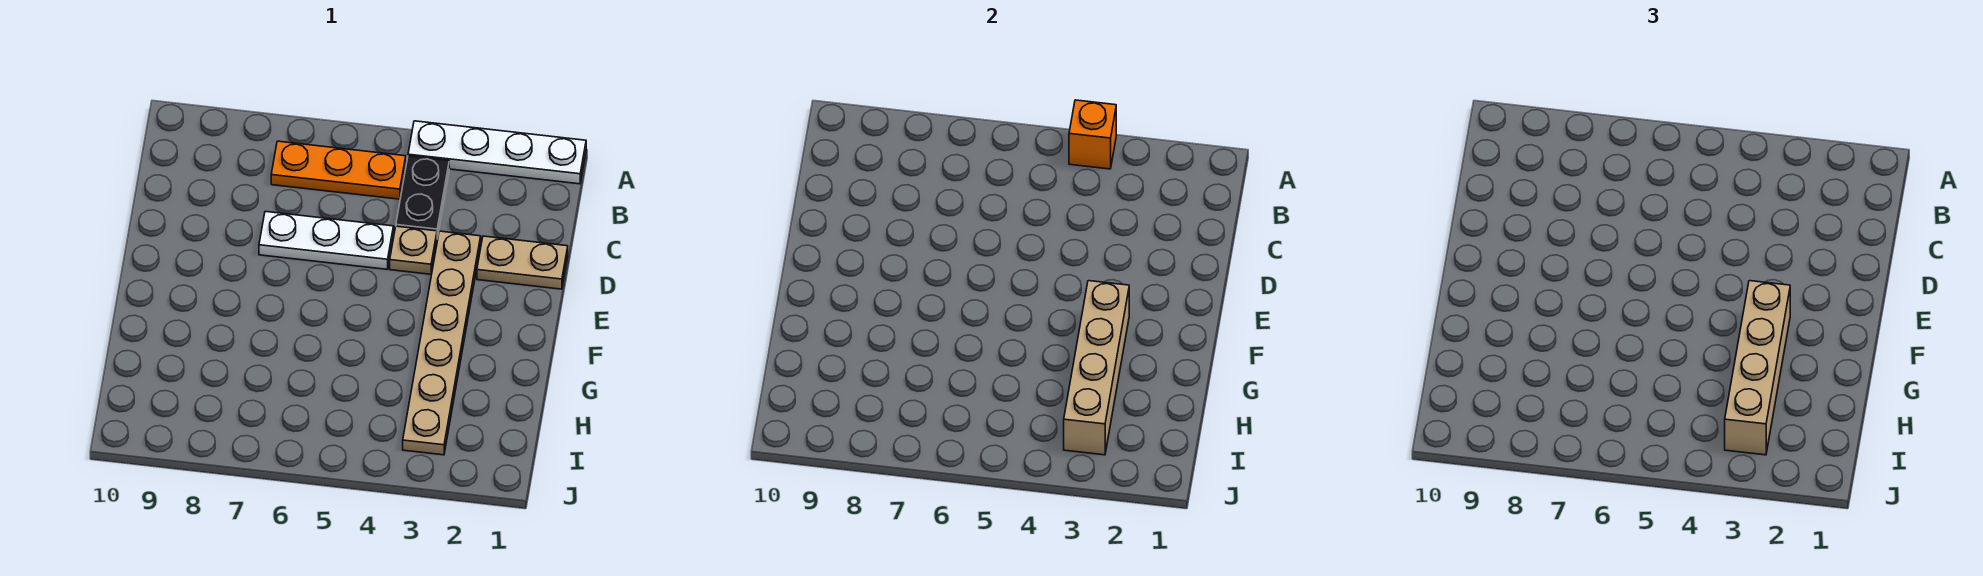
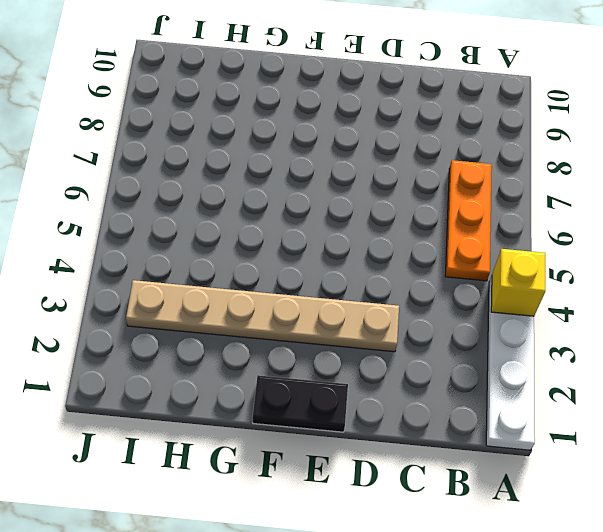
yellow brick A4 level 2 -> orange brick A4 level 2
black plate E1:F1 level 1 -> black plate B4:C4 level 1
none -> tan plate D1:D2 level 1
none -> tan plate D4 level 1

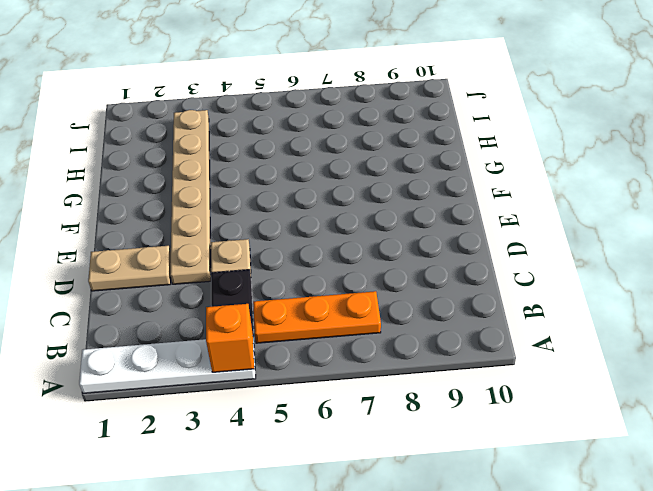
none -> white plate D5:D7 level 1
none -> tan brick F3:I3 level 2

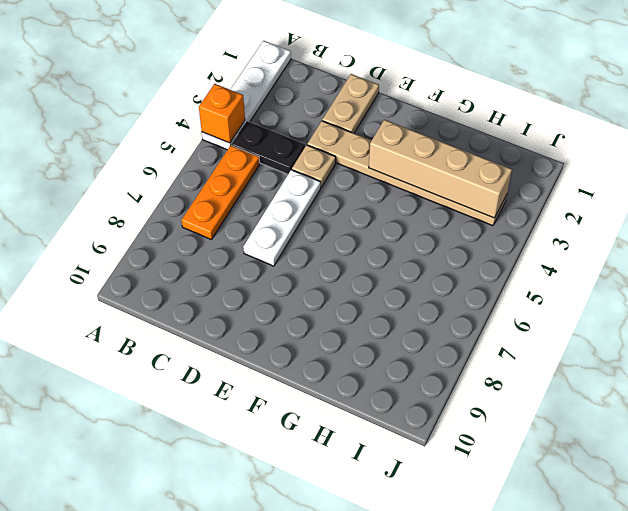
none -> tan brick F3:I3 level 3

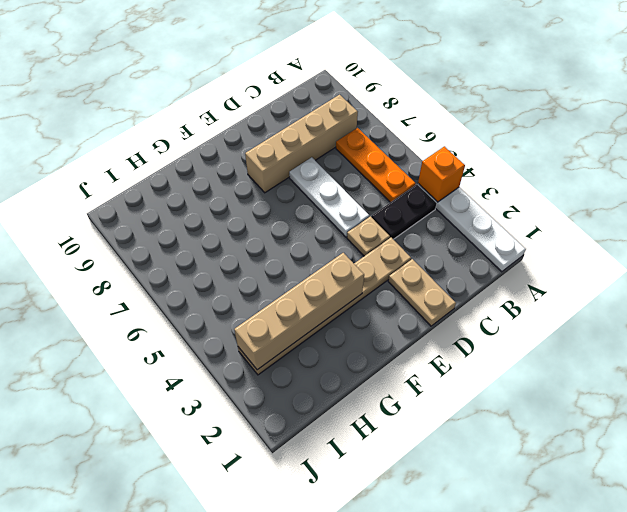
tan brick B8:E8 level 1 -> tan brick F3:I3 level 3

